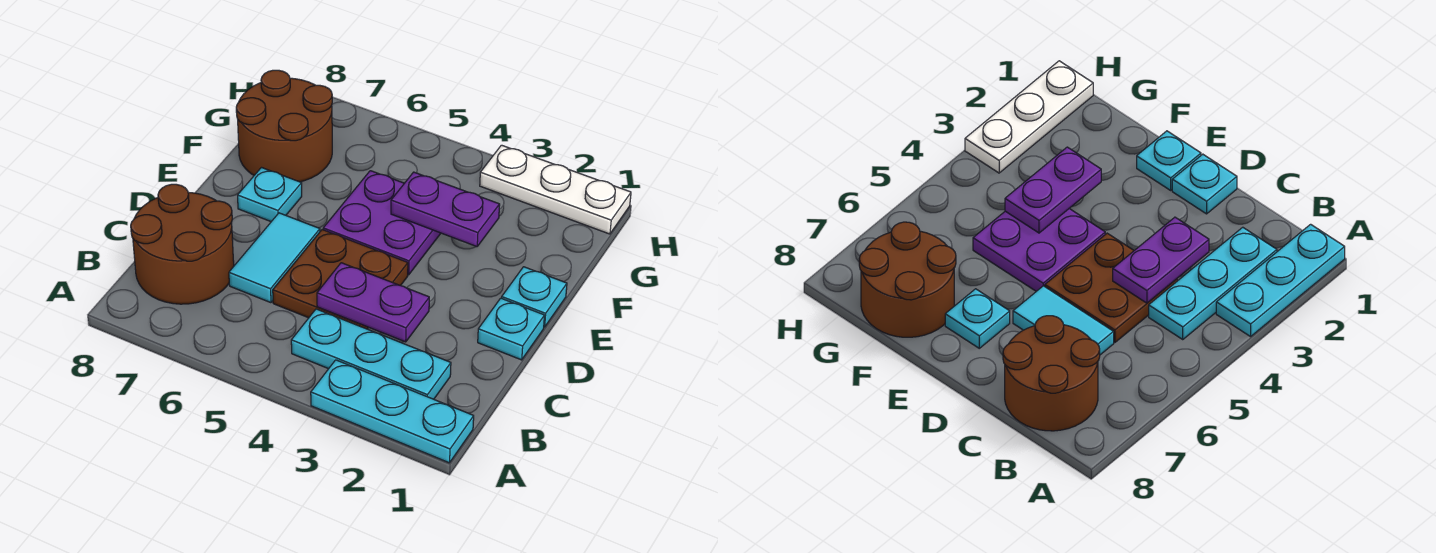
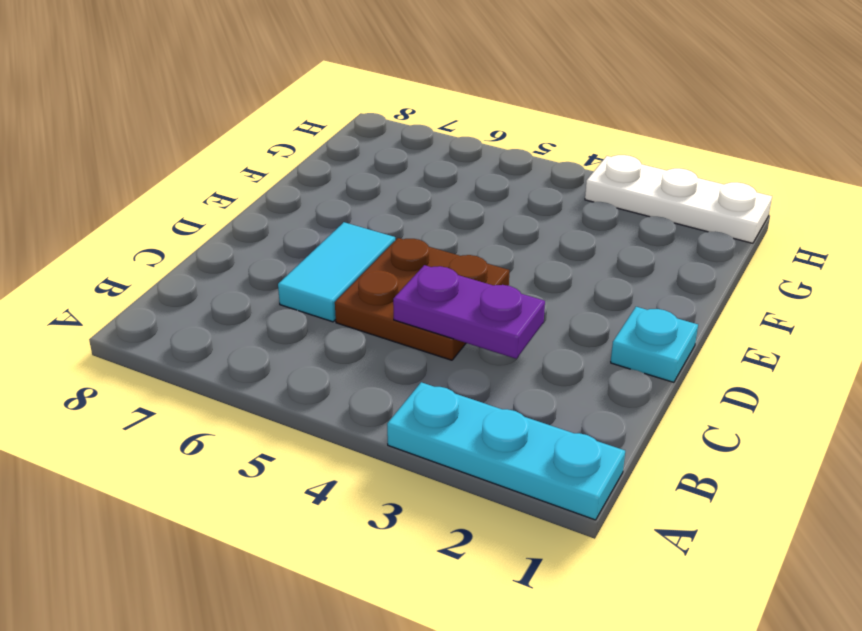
none -> cyan plate B2:B4 level 1
none -> brown round brick B7:C8 level 1
none -> cyan plate E1 level 1

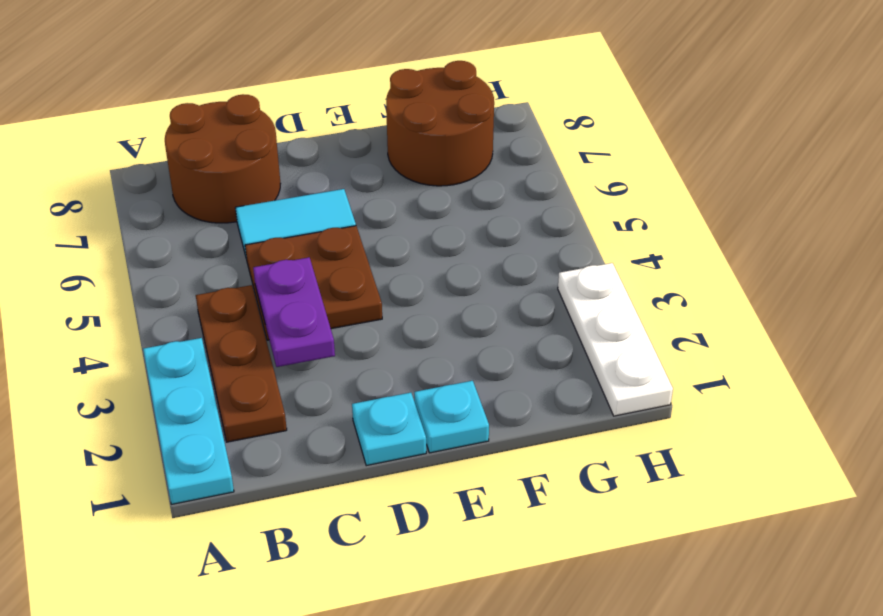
brown plate B2:B4 level 1 -> cyan plate B2:B4 level 1
none -> purple plate E4:F5 level 1
none -> cyan plate E7 level 1
none -> purple plate F3:F4 level 2

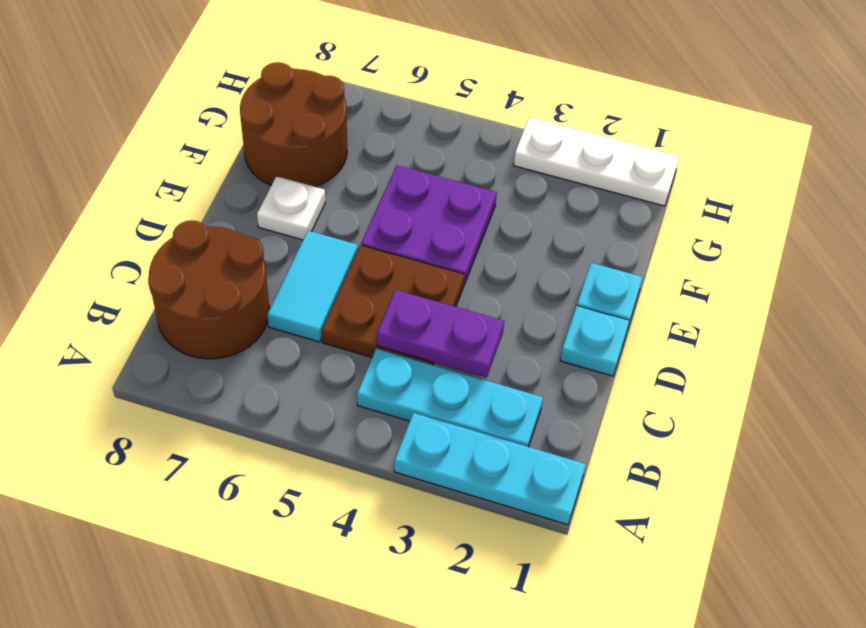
white plate E7 level 1 -> cyan plate E7 level 1
none -> purple plate F3:F4 level 2

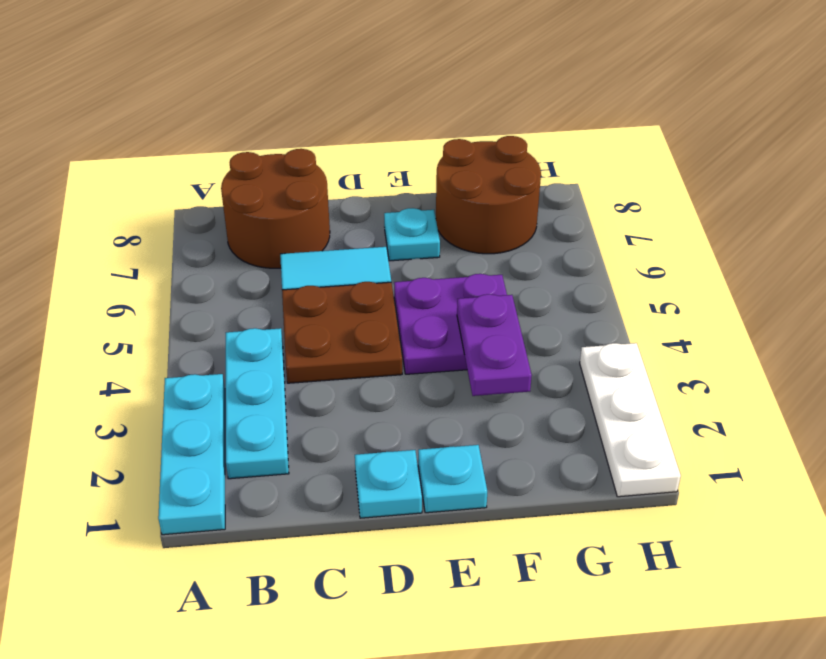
none -> purple plate C3:C4 level 2

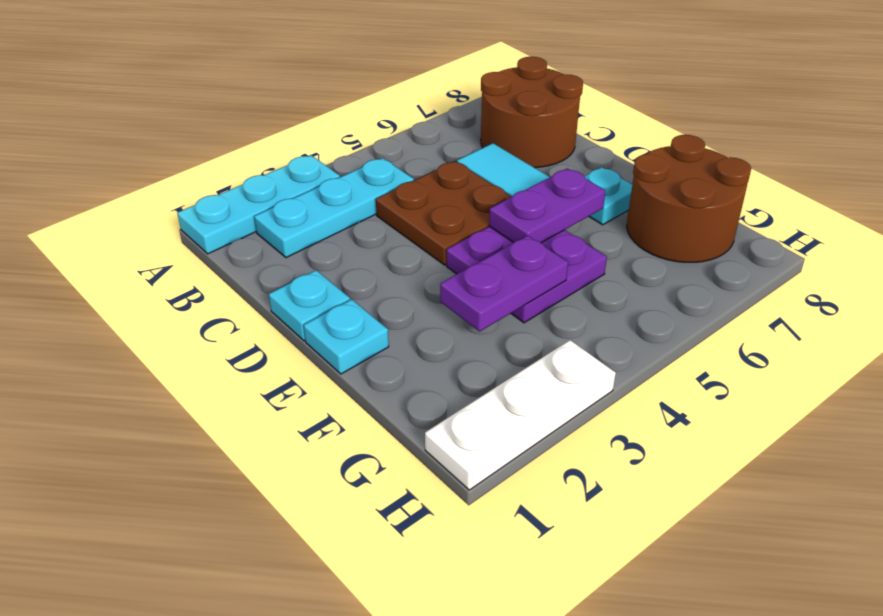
purple plate E5:E6 level 2 -> purple plate C3:C4 level 2

